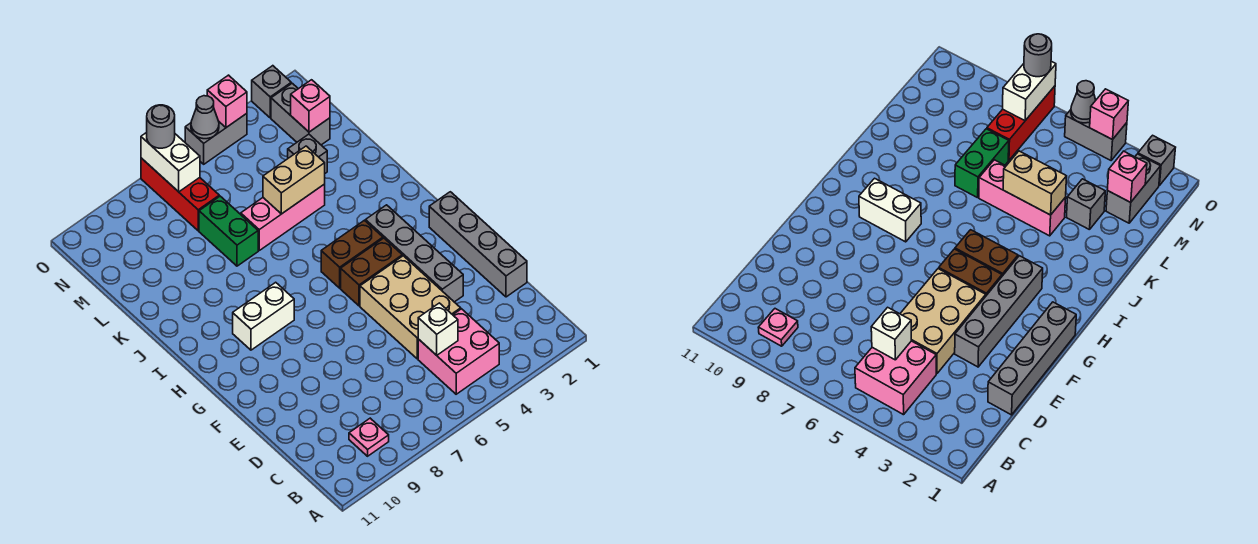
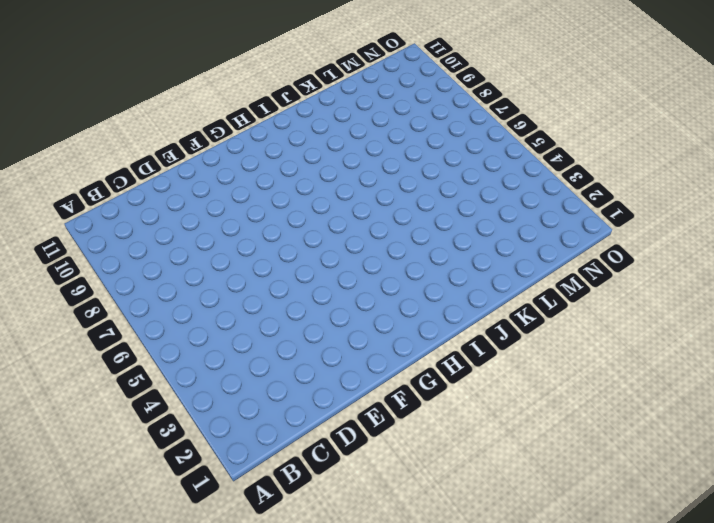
none -> pink brick B4:C5 level 1
none -> pink plate B9 level 1
none -> grey brick D1:G1 level 1

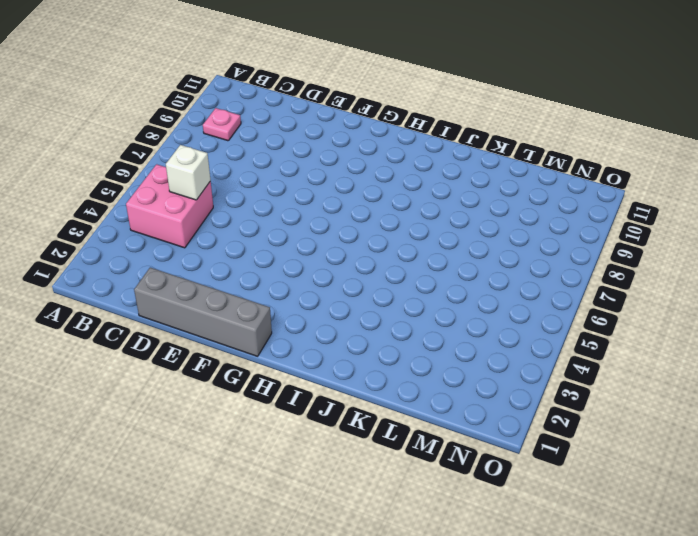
none -> tan brick D4:F5 level 1
none -> grey brick E3:H3 level 1
none -> brown brick G4:G5 level 1

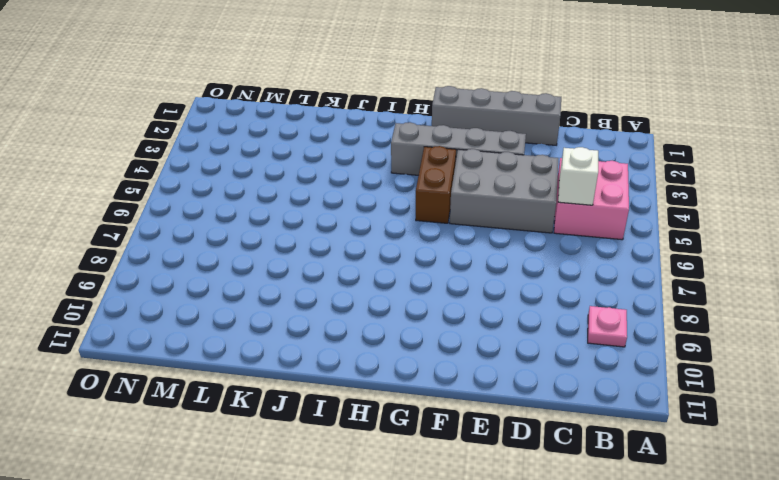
grey brick D4:F5 level 1 -> tan brick D4:F5 level 1
none -> brown brick H4:H5 level 1
none -> white brick H8:H9 level 1
none -> pink brick K4:K6 level 1

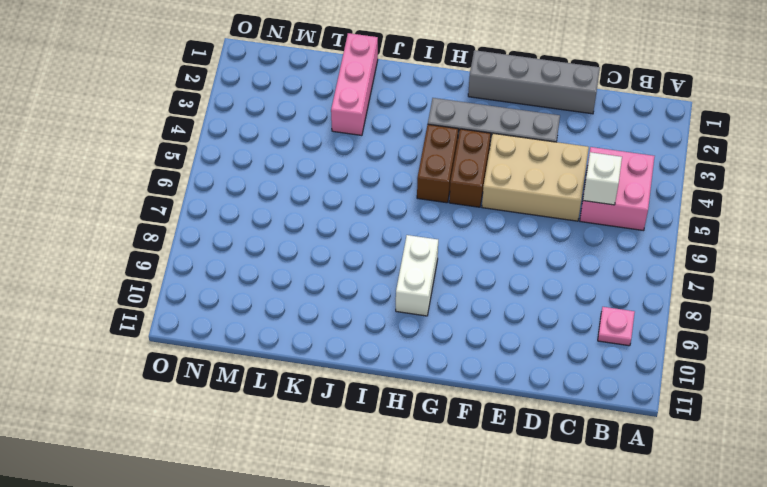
pink brick K1:K3 level 1 -> pink brick K4:K6 level 1
none -> green brick K7:L7 level 1
none -> grey brick L3 level 1
none -> grey brick M2:N2 level 1

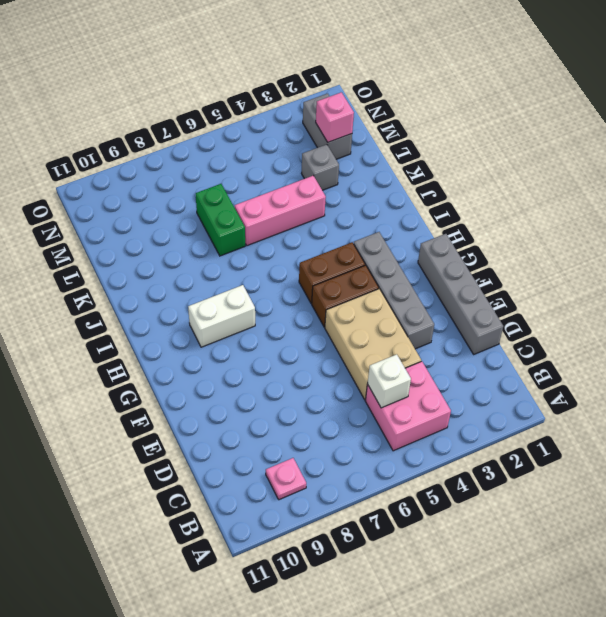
none -> red brick M7:O7 level 1
none -> grey brick O2 level 1
none -> grey brick O4:O5 level 1

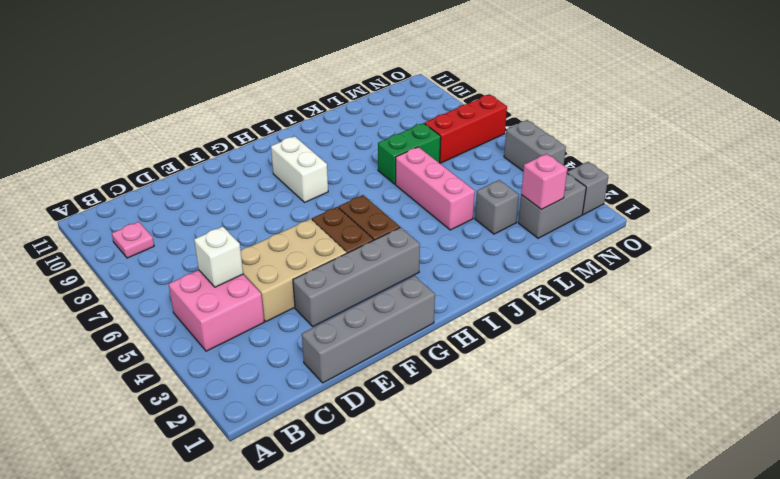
none -> tan brick K4:K5 level 2
none -> white brick N7:O7 level 2
none -> pink brick O4 level 2

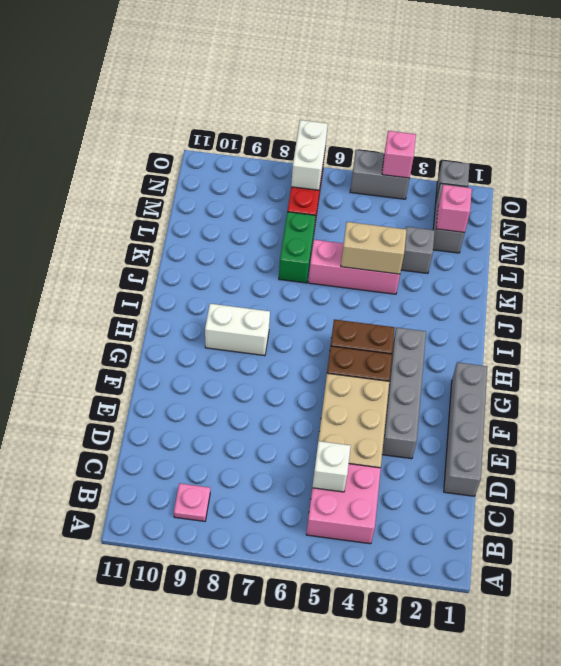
none -> grey cone O5 level 2
none -> grey round brick O7 level 3

